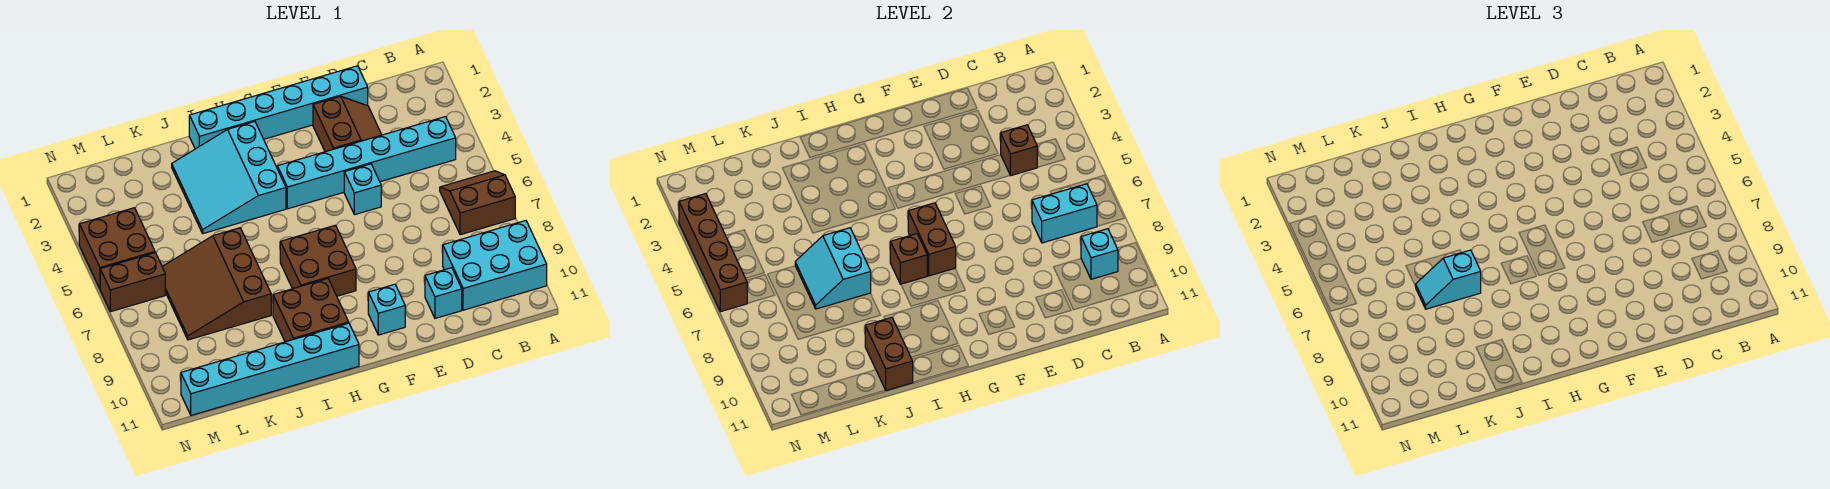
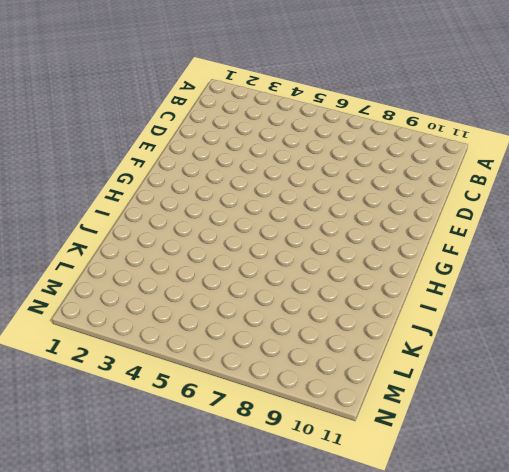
none -> brown slope A6:B7 level 1 top 7
none -> cyan brick A9:C10 level 1
none -> cyan brick B4:G4 level 1

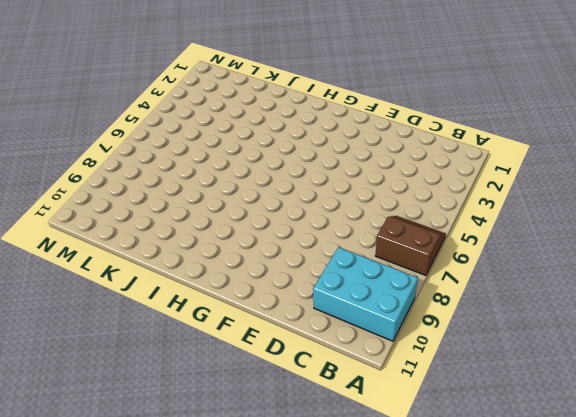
none -> cyan brick B4:G4 level 1
none -> cyan brick D1:I1 level 1
none -> brown slope D2:E3 level 1 top E

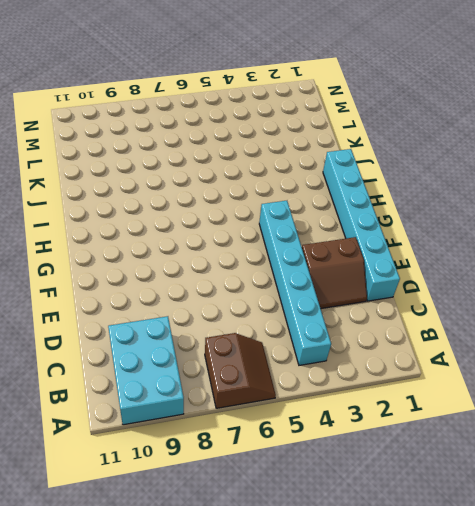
none -> cyan brick D10 level 1
none -> cyan brick E5 level 1
none -> cyan brick F10 level 1

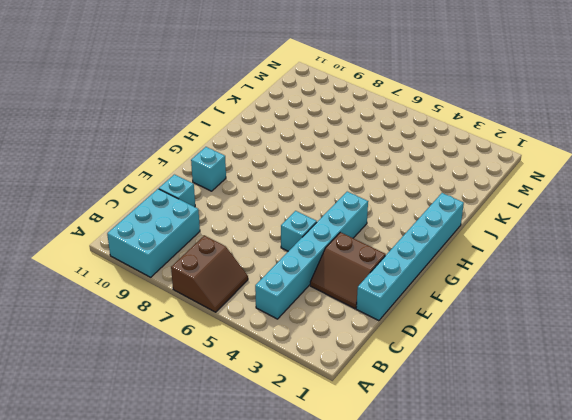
none -> brown brick G7:H8 level 1
none -> cyan slope H2:J4 level 1 top H
none -> brown brick H9:I10 level 1

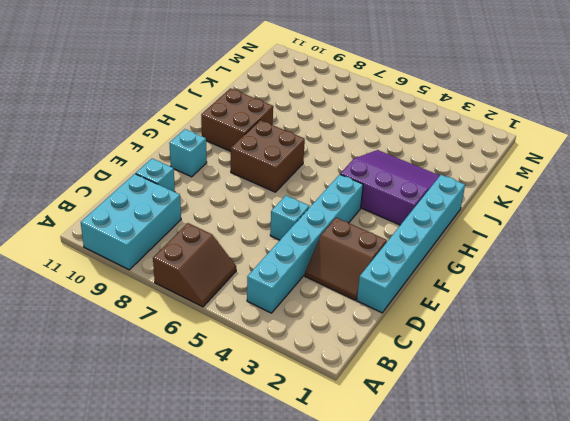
purple slope H2:J4 level 1 top H -> cyan slope H2:J4 level 1 top H
none -> cyan brick H11:M11 level 1
none -> brown slope J6:L8 level 1 top J
none -> brown brick M4:N5 level 1

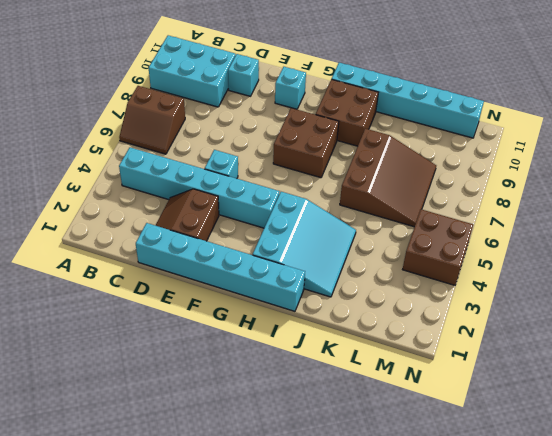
none -> brown brick M6:N6 level 1
none -> cyan brick B7:C7 level 2
none -> cyan brick B9 level 2

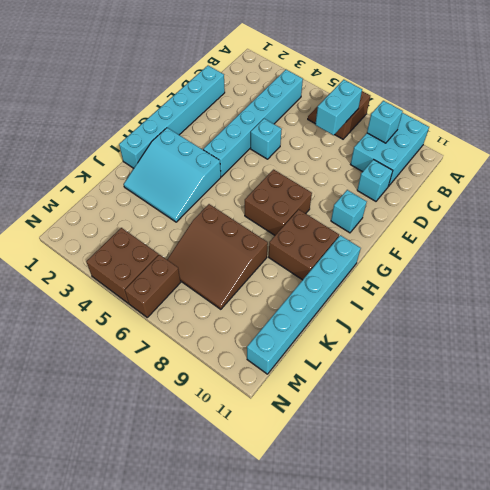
none -> brown slope D2:E3 level 1 top E
none -> brown brick C4 level 2
none -> brown brick G6:G7 level 2

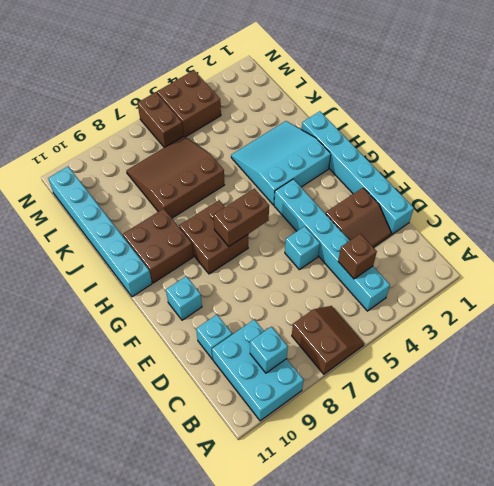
none -> cyan brick B7:C7 level 2
none -> brown brick H7 level 2
none -> cyan slope J6:K7 level 2 top J

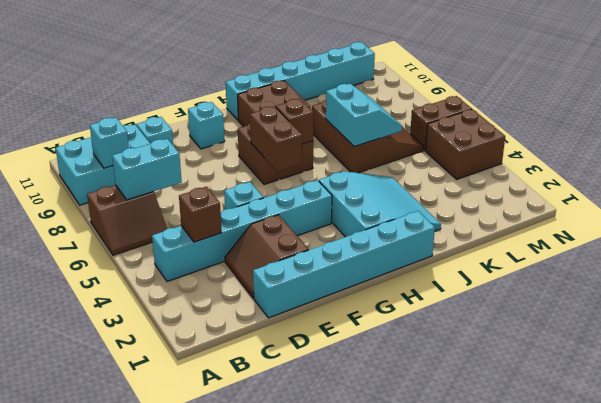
none -> brown brick J10:J11 level 2
none -> brown brick N3:N6 level 2
none -> cyan slope J7:K7 level 3 top J

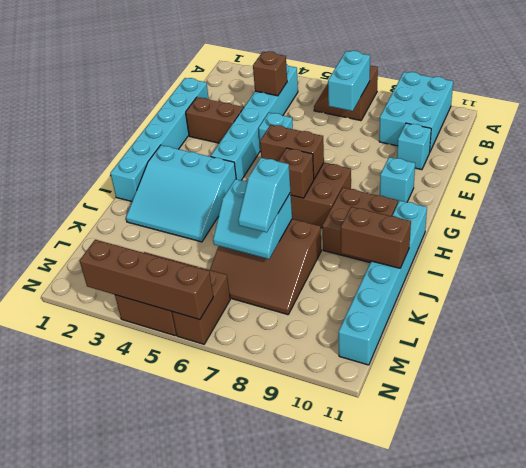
none -> cyan brick B9 level 2

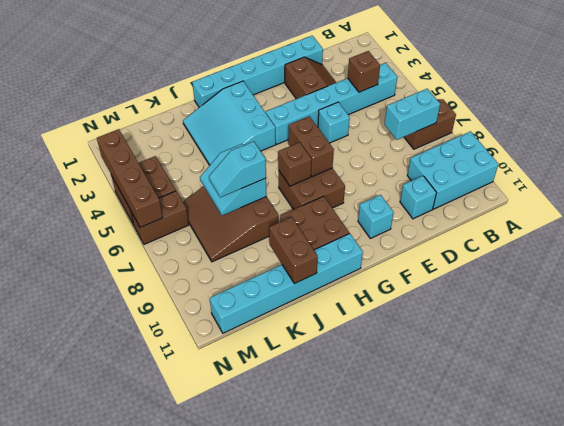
none -> cyan brick B9 level 2

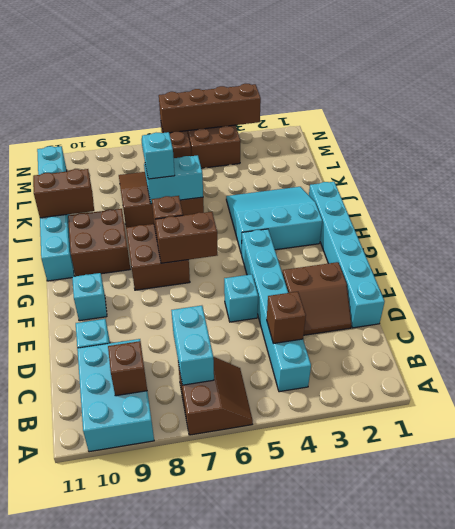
brown brick B9 level 2 -> cyan brick B9 level 2

